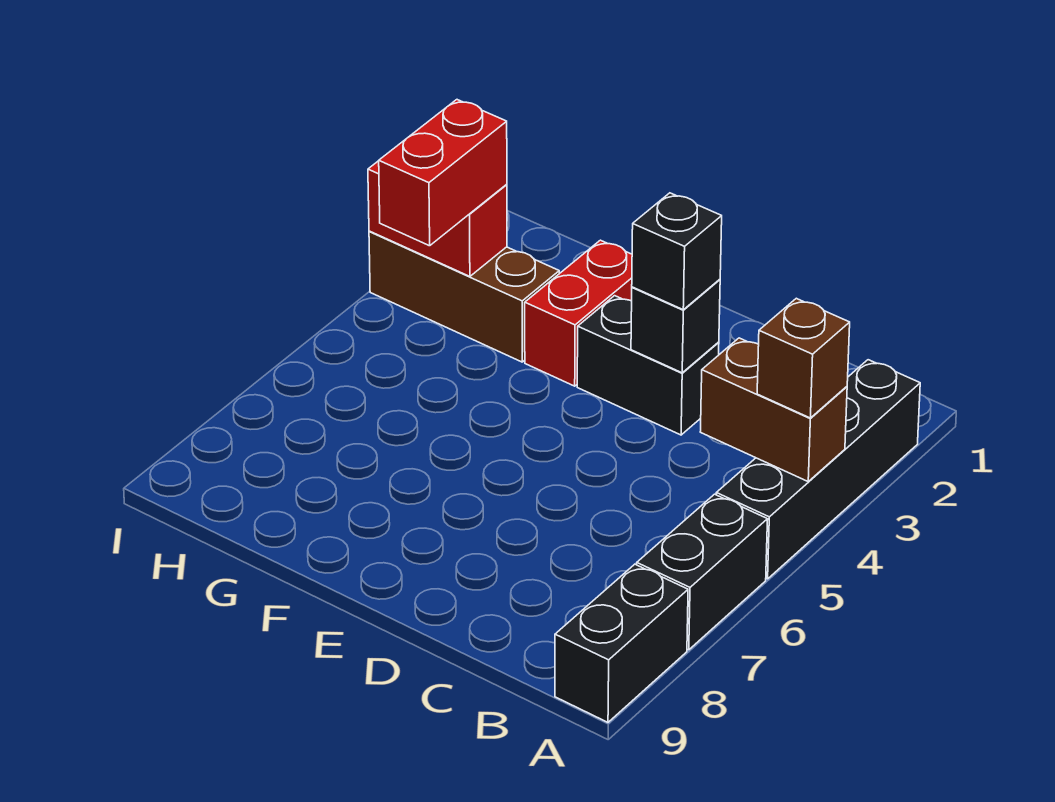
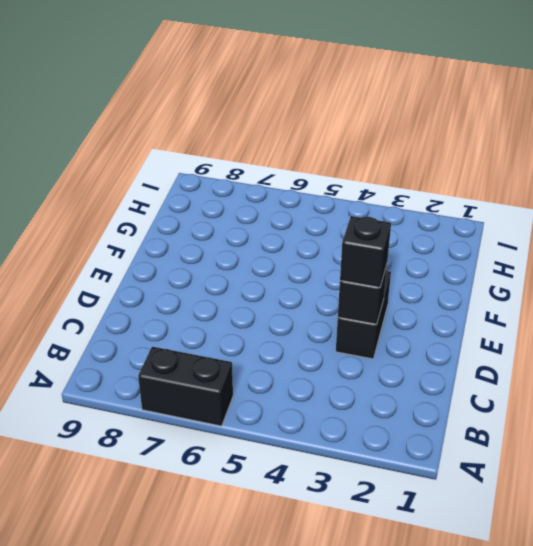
none -> black brick A2:A5 level 1
none -> black brick A8:A9 level 1
none -> red brick F2:F3 level 1

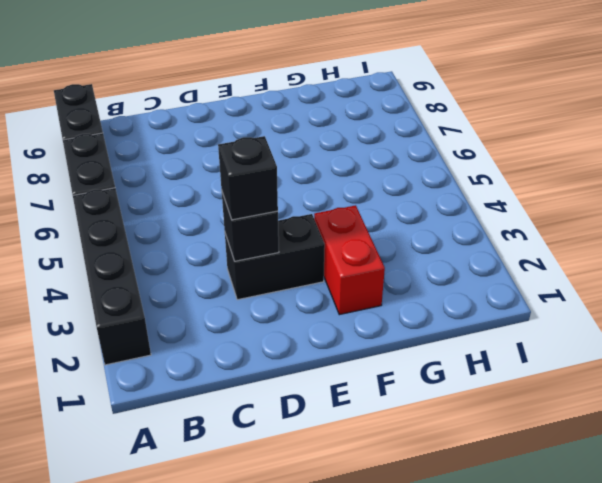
none -> brown brick G3:I3 level 1
none -> brown brick A4:B4 level 2
none -> red brick H3:I3 level 2

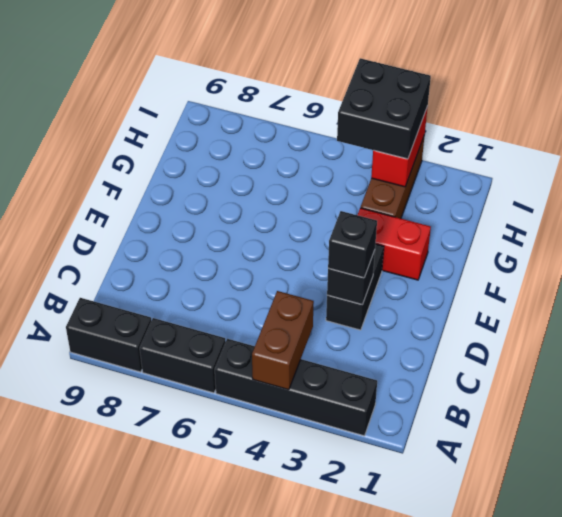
black brick H3:I4 level 3 -> red brick H3:H4 level 3
none -> brown brick A4 level 3

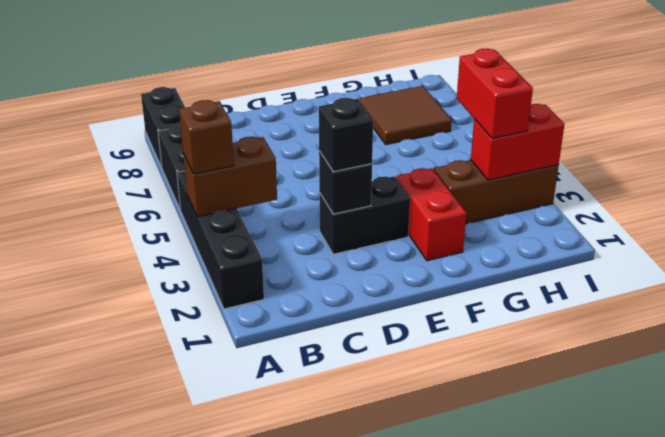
brown tile G7:H8 level 1 -> none

